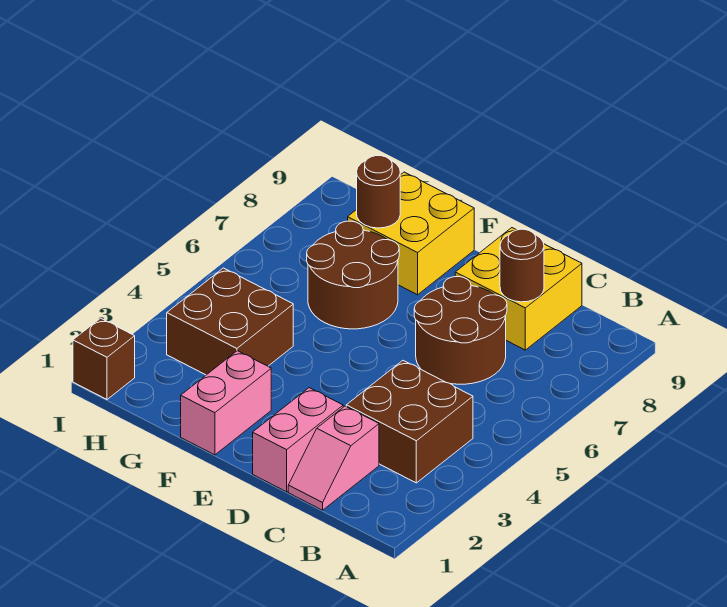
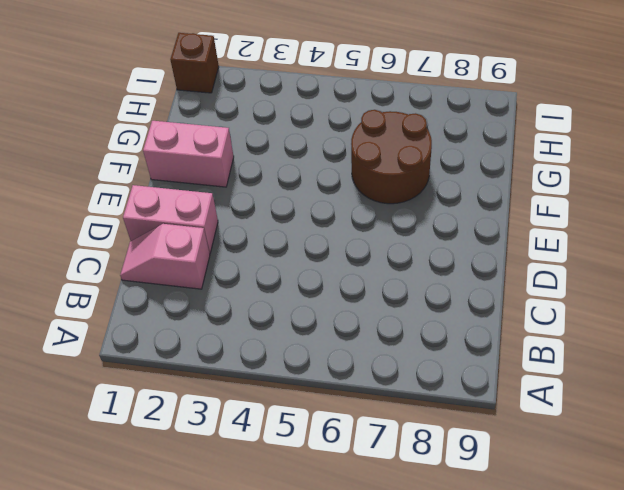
none -> brown brick B3:C4 level 1
none -> brown round brick C6:D7 level 1
none -> yellow brick C8:D9 level 1

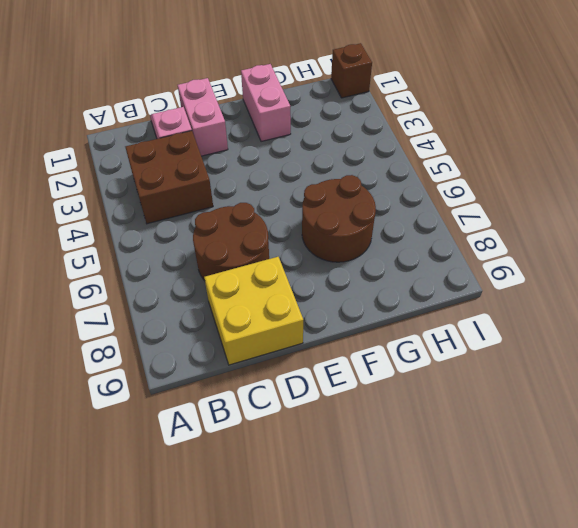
none -> yellow brick F8:G9 level 1
none -> brown brick G3:H4 level 1
none -> brown round brick C8 level 2

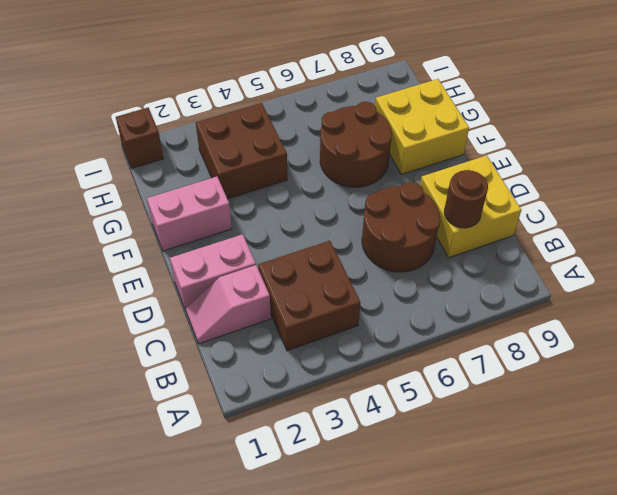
none -> brown round brick G8 level 2

